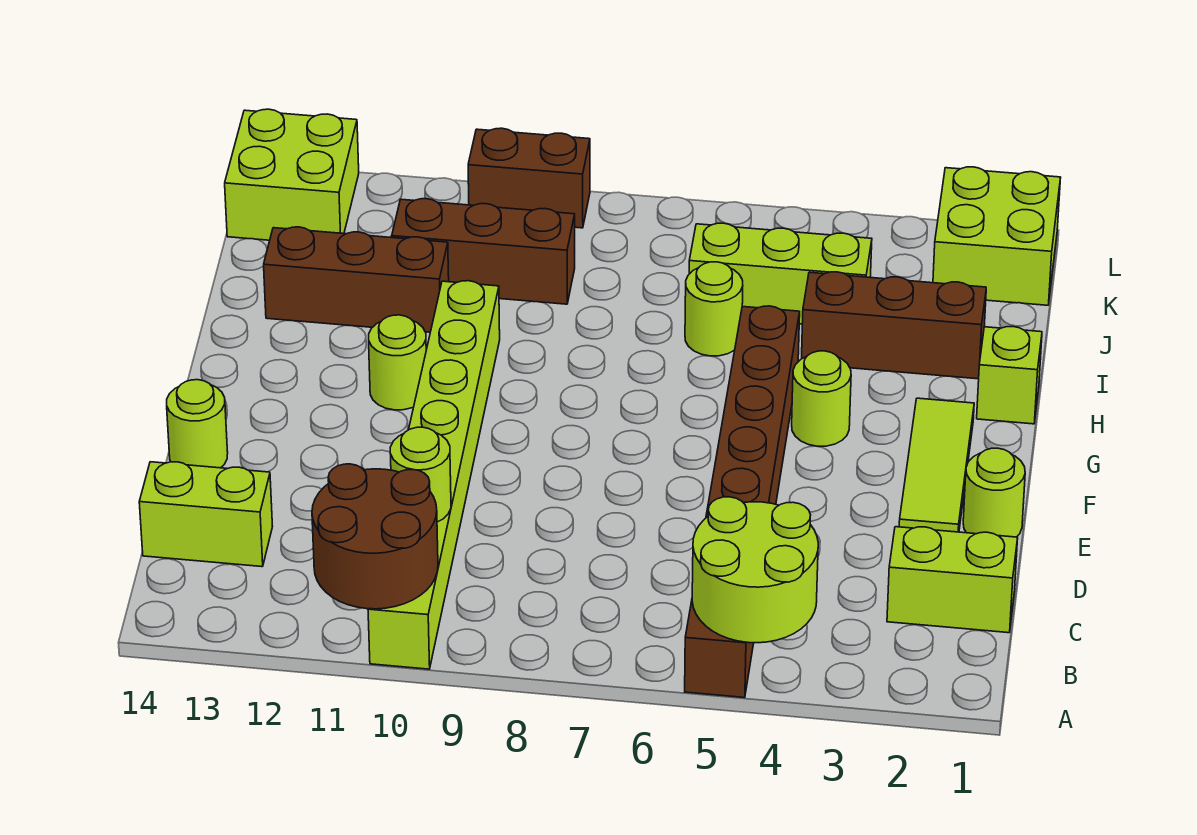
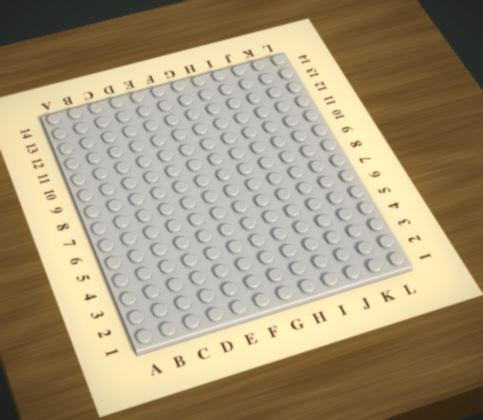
none -> brown brick A5:H5 level 1
none -> lime brick A10:H10 level 1
none -> lime brick C1:C2 level 1

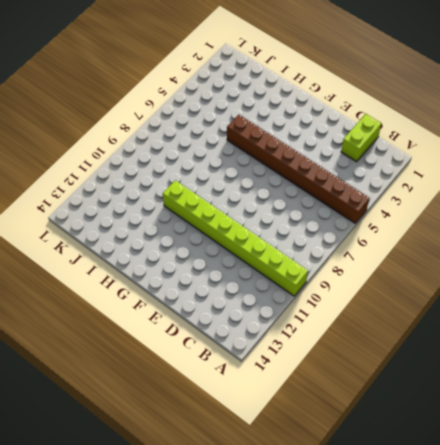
none -> lime brick C13:C14 level 1
none -> lime round brick E1 level 1
none -> lime tile E2:G2 level 1

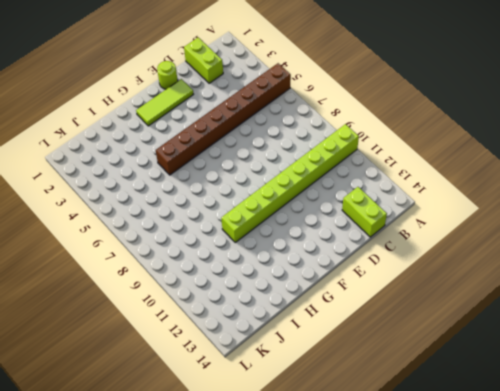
none -> lime round brick E14 level 1
none -> lime round brick G4 level 1
none -> lime round brick G11 level 1

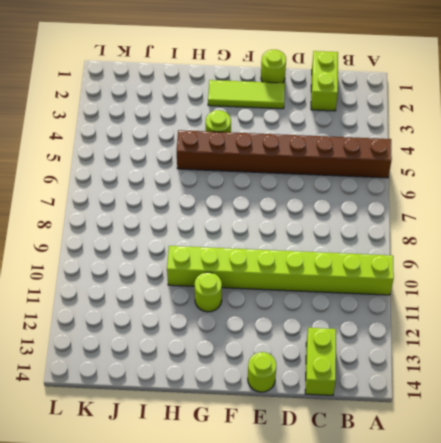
none -> lime brick H1 level 1
none -> brown brick I2:I4 level 1
none -> lime round brick I6 level 1

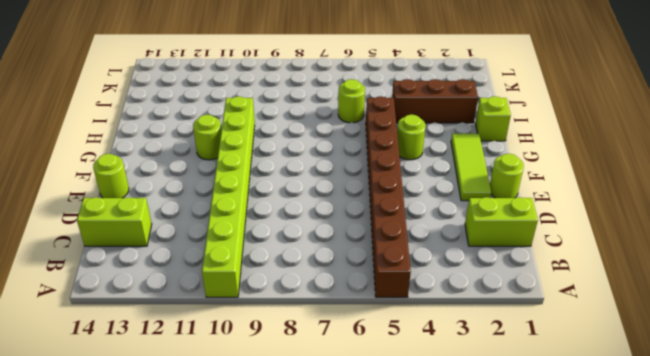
none -> brown brick I11:I13 level 1
none -> lime brick J4:J6 level 1
none -> brown brick J9:J11 level 1

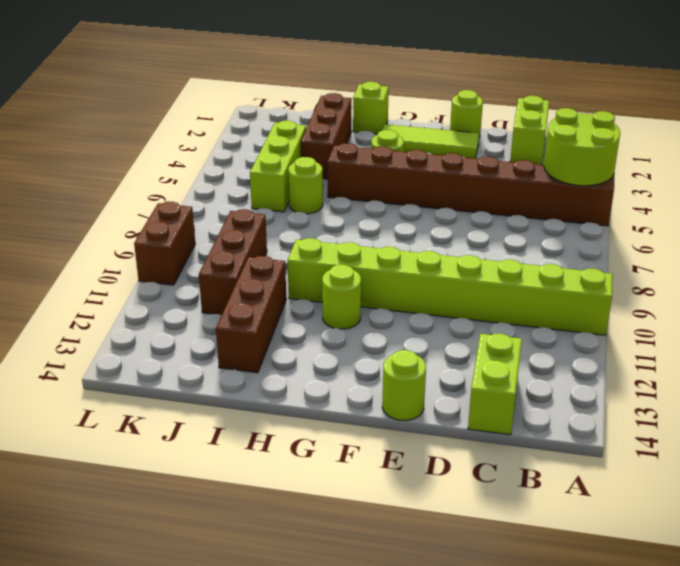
none -> lime brick K1:L2 level 1
none -> lime brick K13:L14 level 1
none -> brown round brick A10:B11 level 2

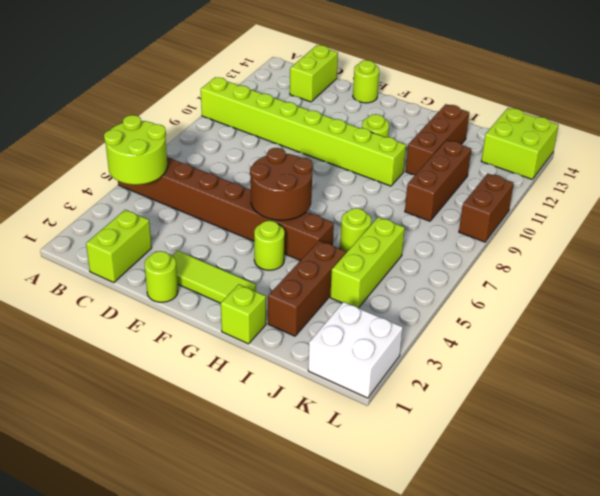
brown round brick F5:G6 level 2 -> brown round brick A10:B11 level 2
white brick K1:L2 level 1 -> lime brick K1:L2 level 1
none -> lime round brick C10 level 2

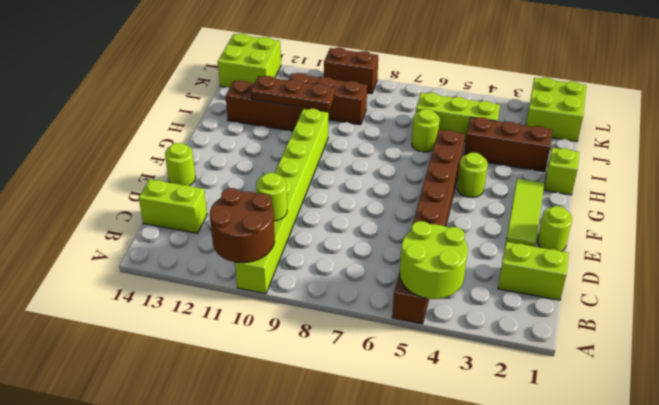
brown plate I10:I12 level 2 -> none
none -> lime round brick G11 level 1

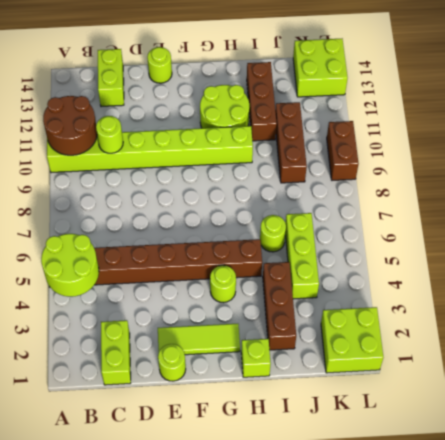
lime round brick G11:H12 level 1 -> lime round brick G11 level 1

